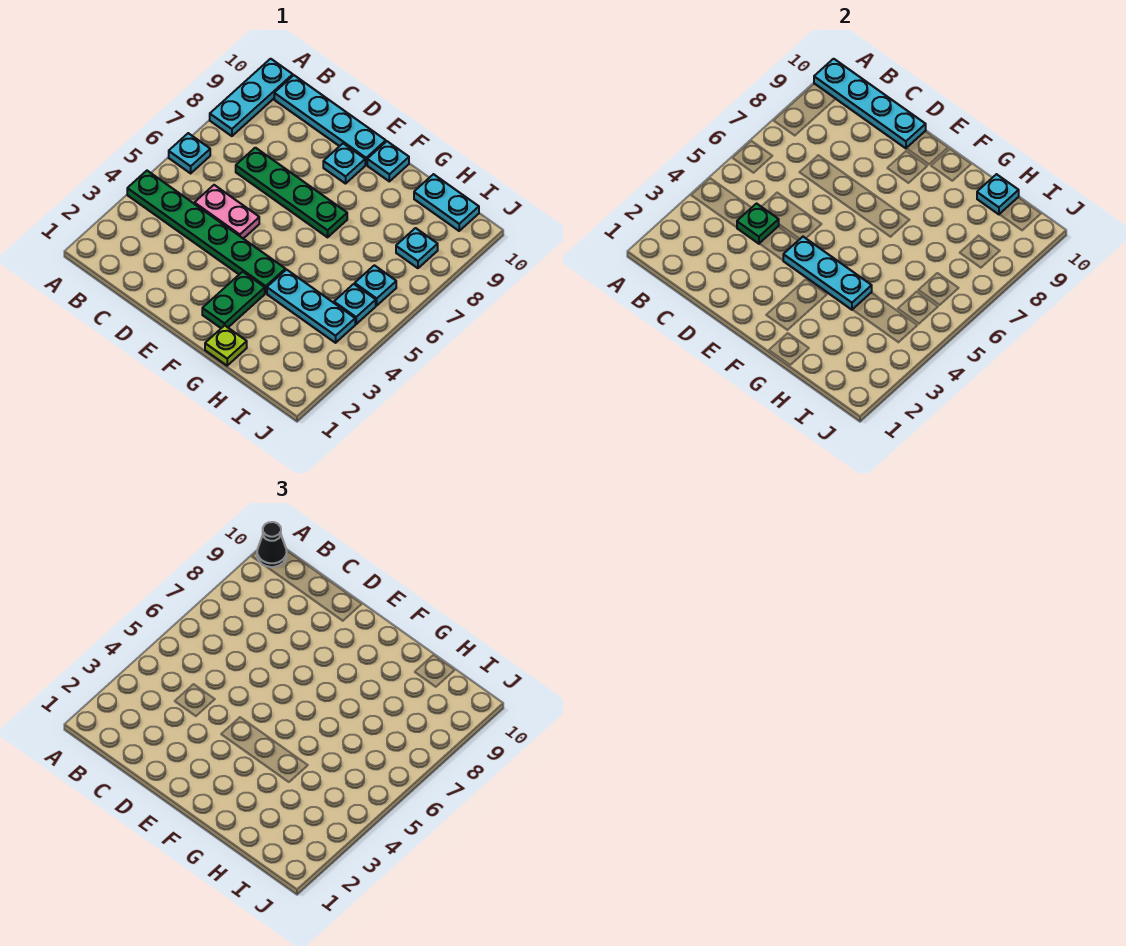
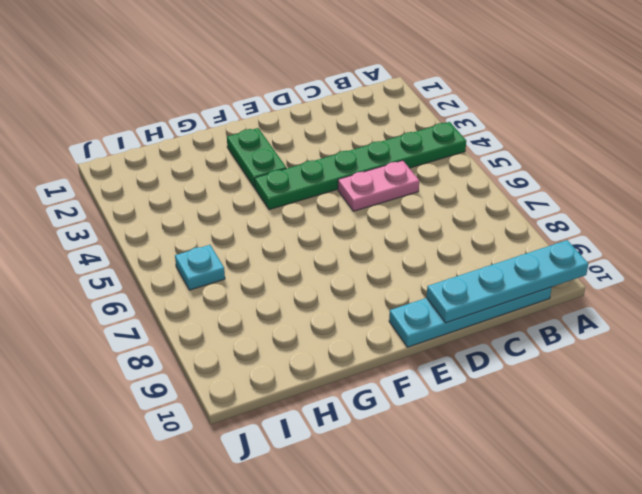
none -> cyan plate A6 level 1
none -> cyan plate A8:A10 level 1
none -> green plate C7:F7 level 1

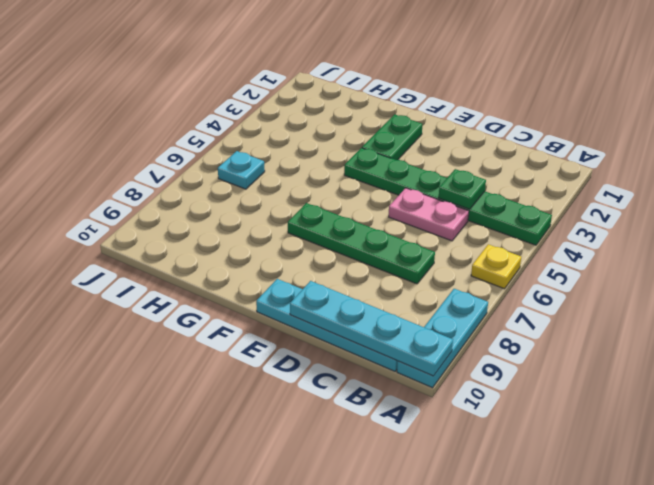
yellow plate A6 level 1 -> cyan plate A6 level 1
none -> cyan plate E9 level 1
none -> cyan plate F10 level 1
none -> lime plate G1 level 1

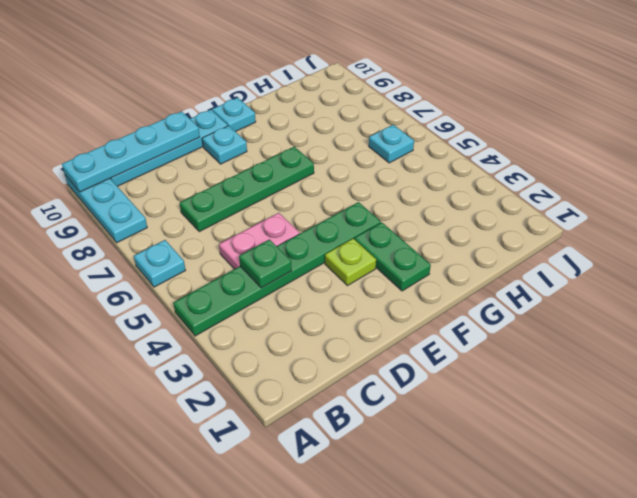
lime plate E3 level 1 -> lime plate G1 level 1
none -> cyan plate G4:I4 level 1
none -> cyan plate H10:I10 level 1
none -> cyan plate I5 level 1

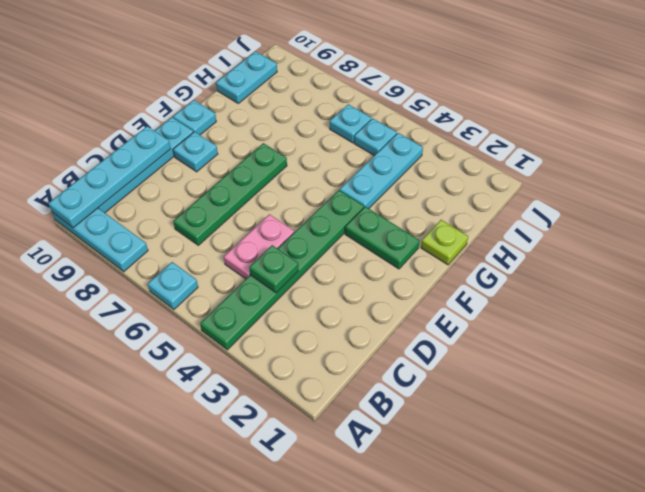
none -> cyan plate I8 level 1
none -> cyan plate E4:G4 level 2
none -> cyan plate H10 level 2

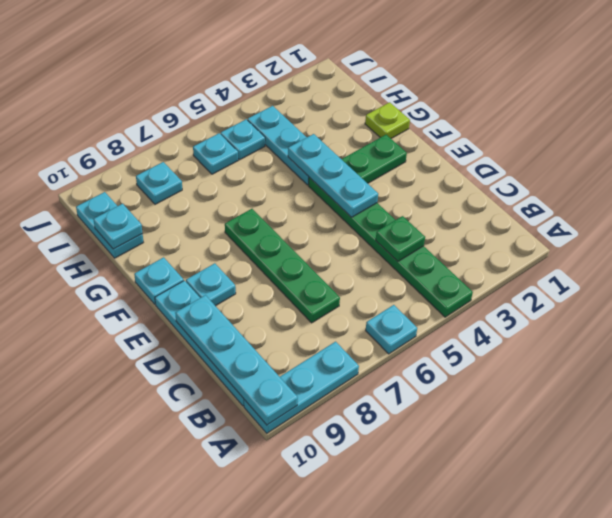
none -> pink plate C5:D5 level 1
none -> black cone A10 level 3

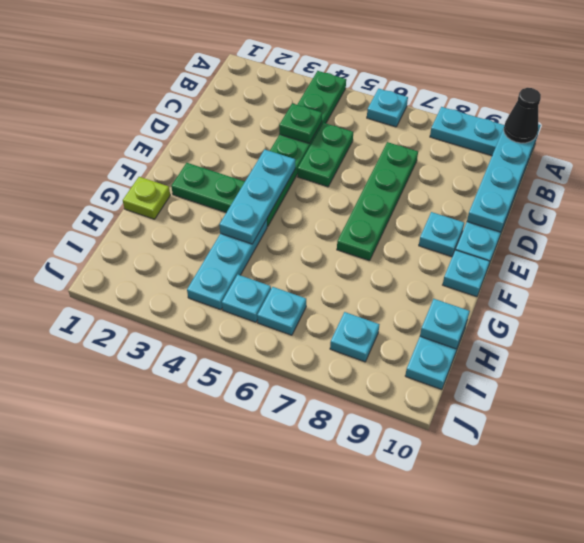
green plate C5:D5 level 1 -> pink plate C5:D5 level 1

